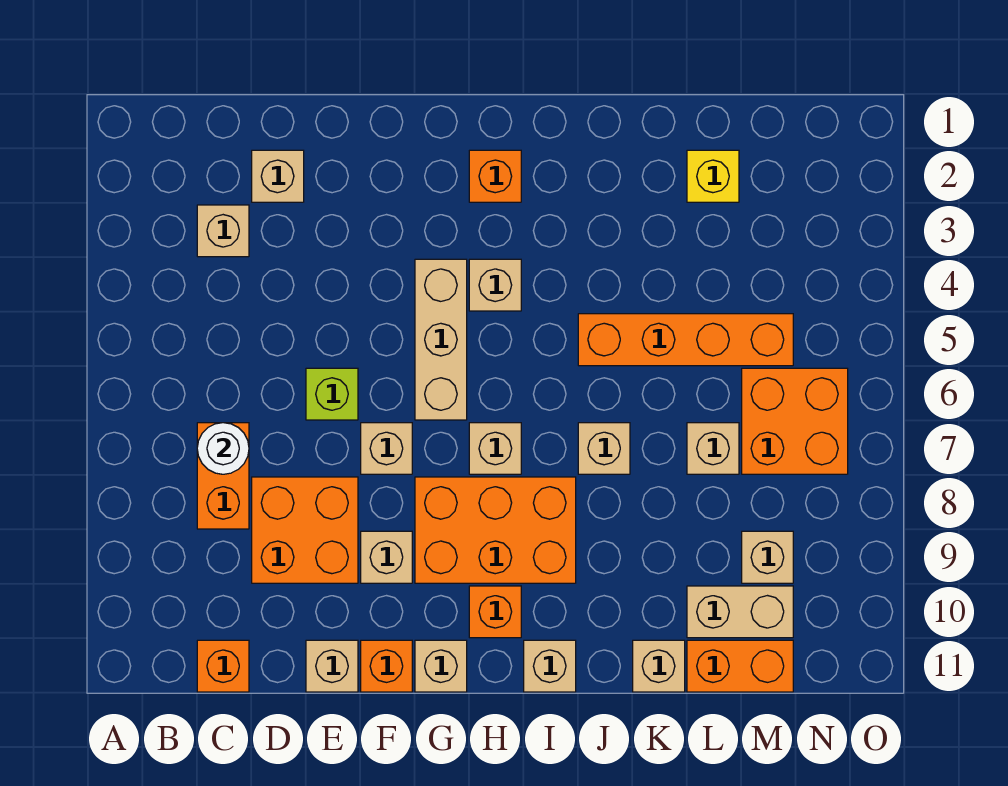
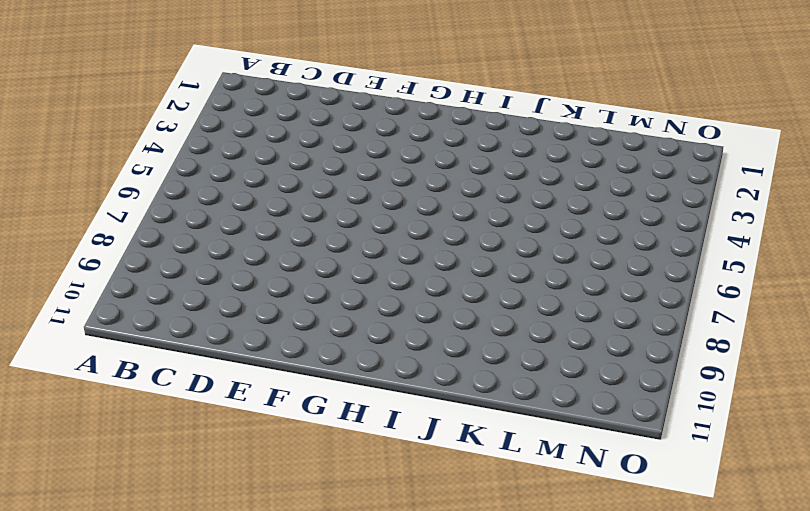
none -> tan brick C3 level 1
none -> orange brick C7:C8 level 1
none -> orange brick C11 level 1

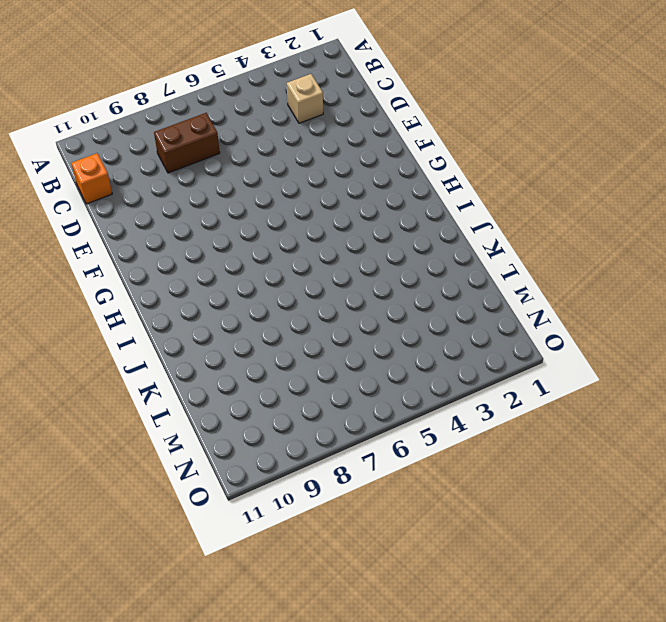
brown brick C7:C8 level 1 -> orange brick C7:C8 level 1
none -> tan brick D2 level 1
none -> orange brick D8:E9 level 1
none -> lime brick E6 level 1

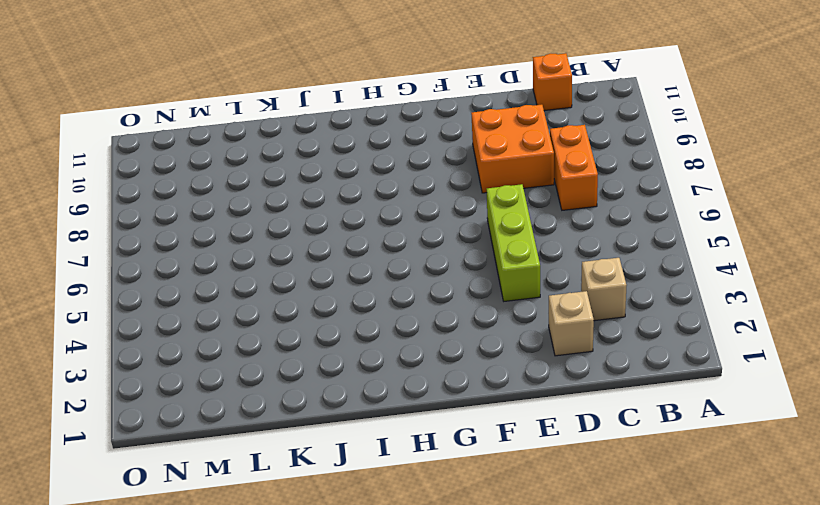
lime brick E4:E6 level 1 -> lime brick E6 level 1
none -> tan brick E11 level 1
none -> tan brick F7 level 1
none -> tan brick F9 level 1

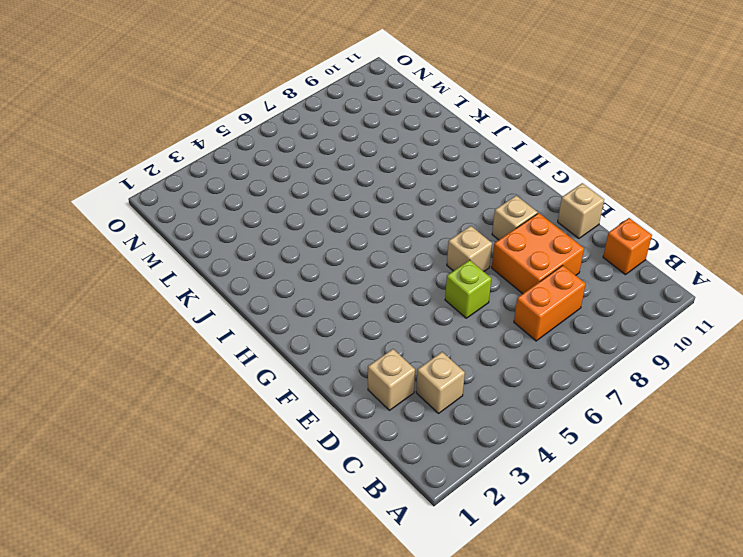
none -> orange brick F11 level 1
none -> tan brick G4:G6 level 1
none -> orange brick G8:I9 level 1

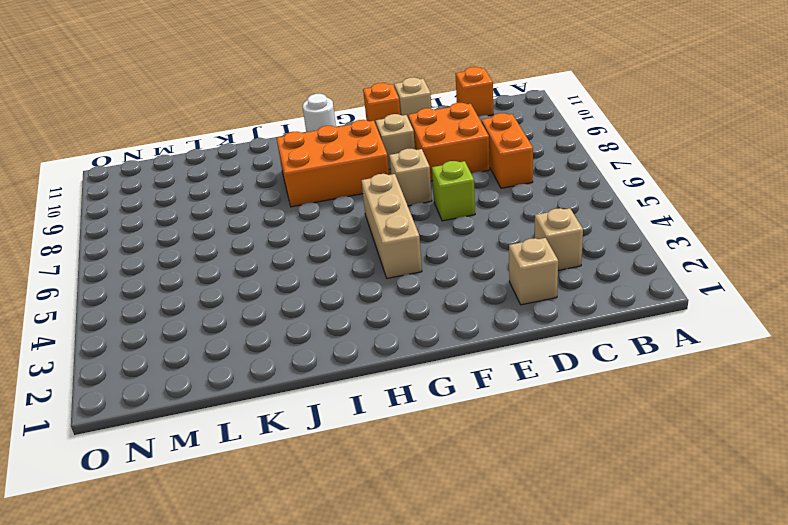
white round brick H11 level 1 -> white round brick C7 level 2
none -> tan brick G11 level 1
none -> orange brick H2 level 1
none -> tan brick H4 level 1

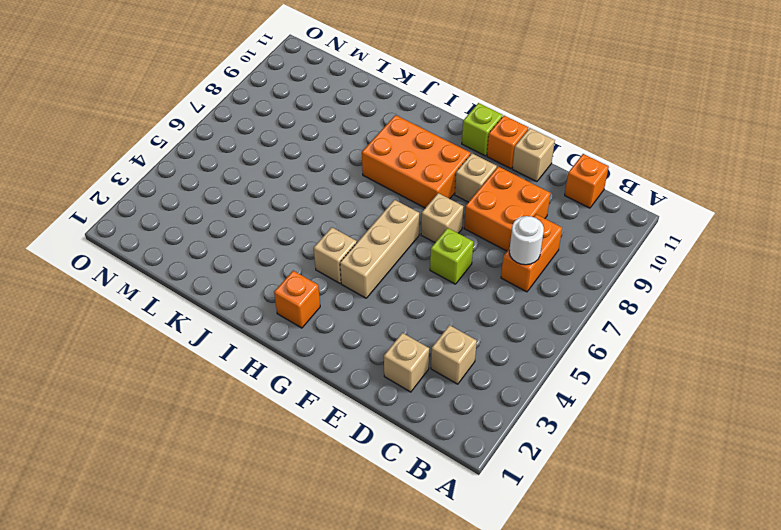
lime brick G11 level 1 -> tan brick G11 level 1
none -> tan brick H7 level 1
none -> orange brick H10 level 1
none -> tan brick I11 level 1

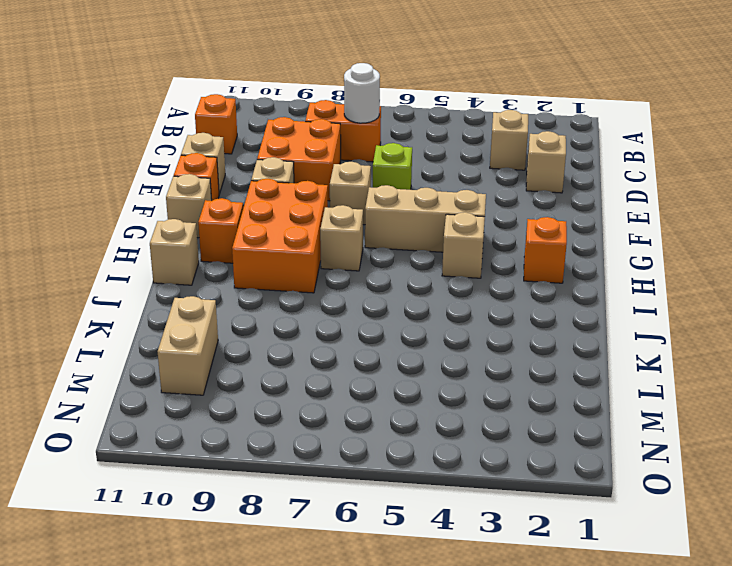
none -> orange brick J5:M5 level 1
none -> tan brick J7 level 1
none -> tan brick K11 level 1

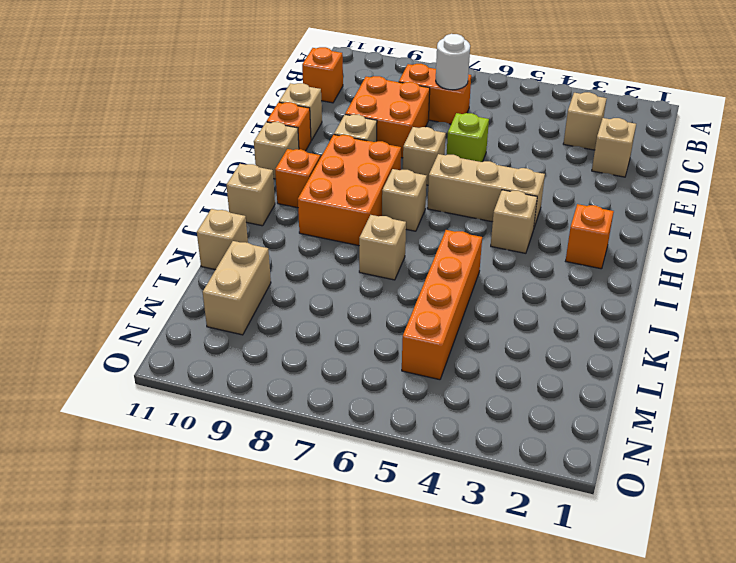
none -> yellow brick L2 level 1
none -> tan brick L7 level 1
none -> orange brick L11:M11 level 1

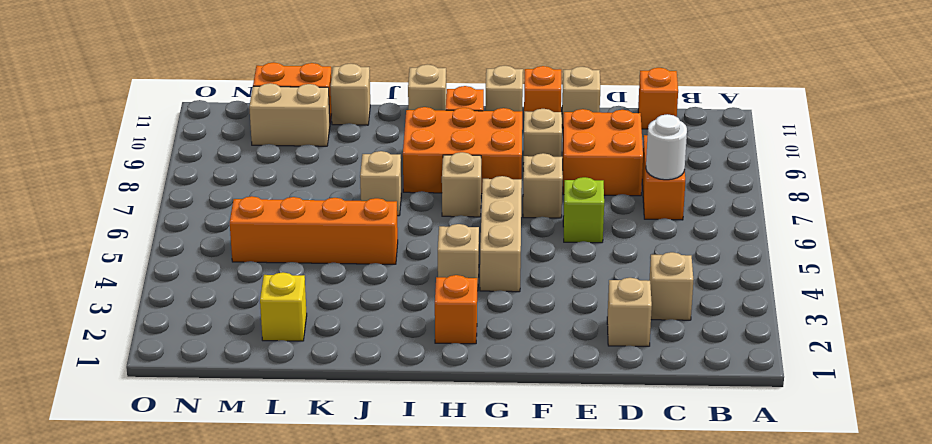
none -> tan brick L7 level 1
none -> orange brick M6:N7 level 1
none -> tan brick M9 level 1

